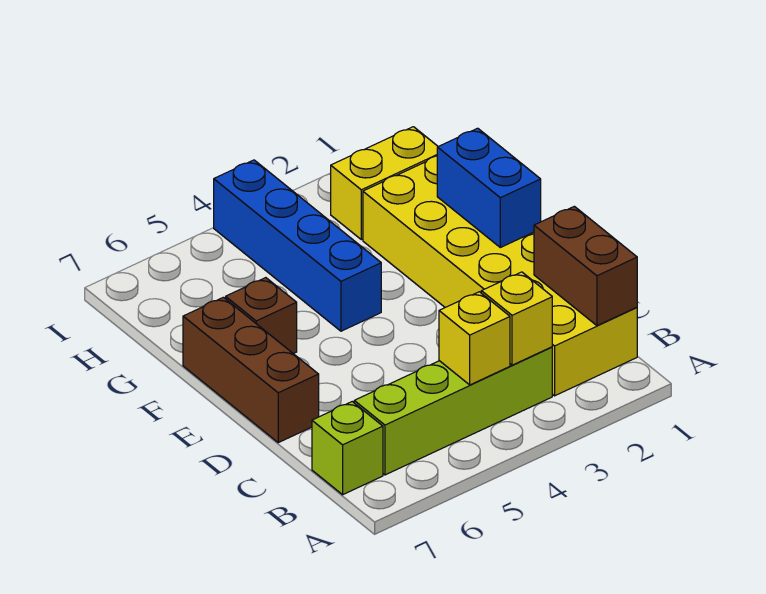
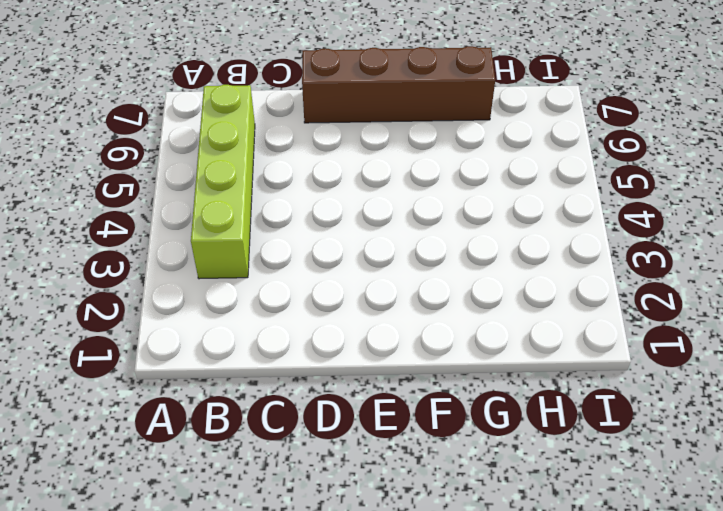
brown brick D7:G7 level 1 -> brown brick D7:F7 level 1
none -> yellow brick B1:G2 level 1
none -> lime brick B7 level 1

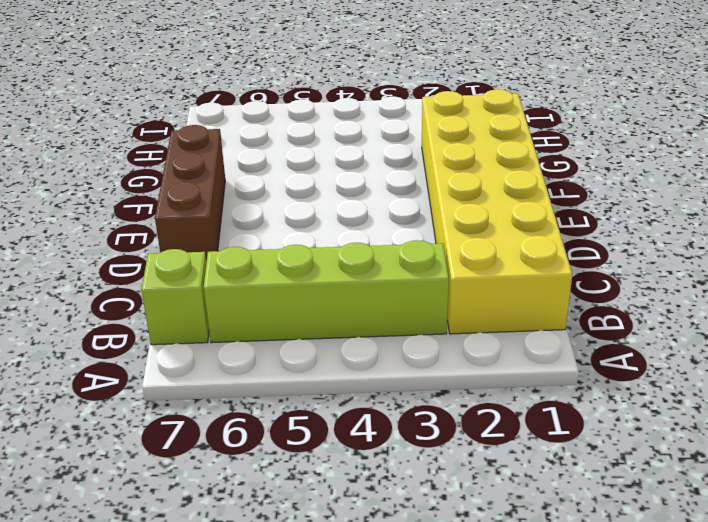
none -> blue brick F4:I4 level 1
none -> brown brick F6 level 1

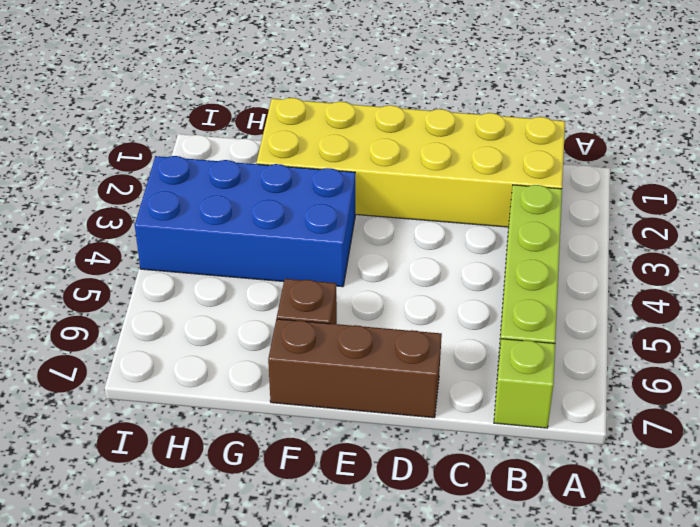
blue brick F3:I4 level 1 -> blue brick F4:I4 level 1
none -> yellow brick H1:H2 level 1
none -> brown brick B1:C1 level 2

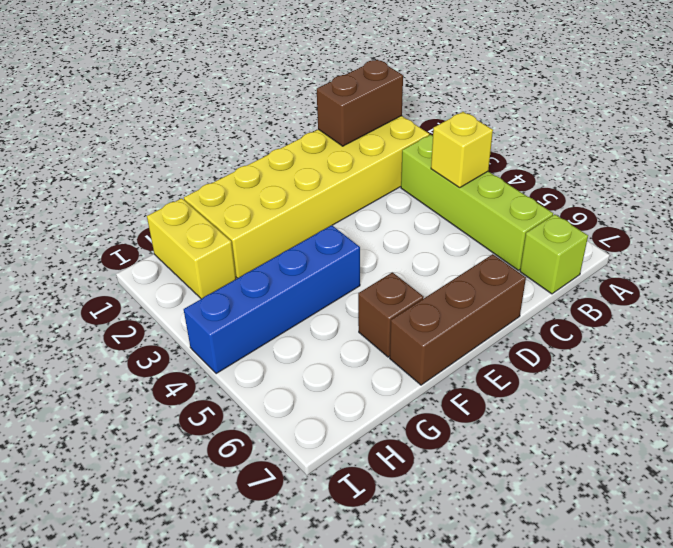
none -> yellow brick B3 level 2
none -> blue brick E1:F1 level 2

